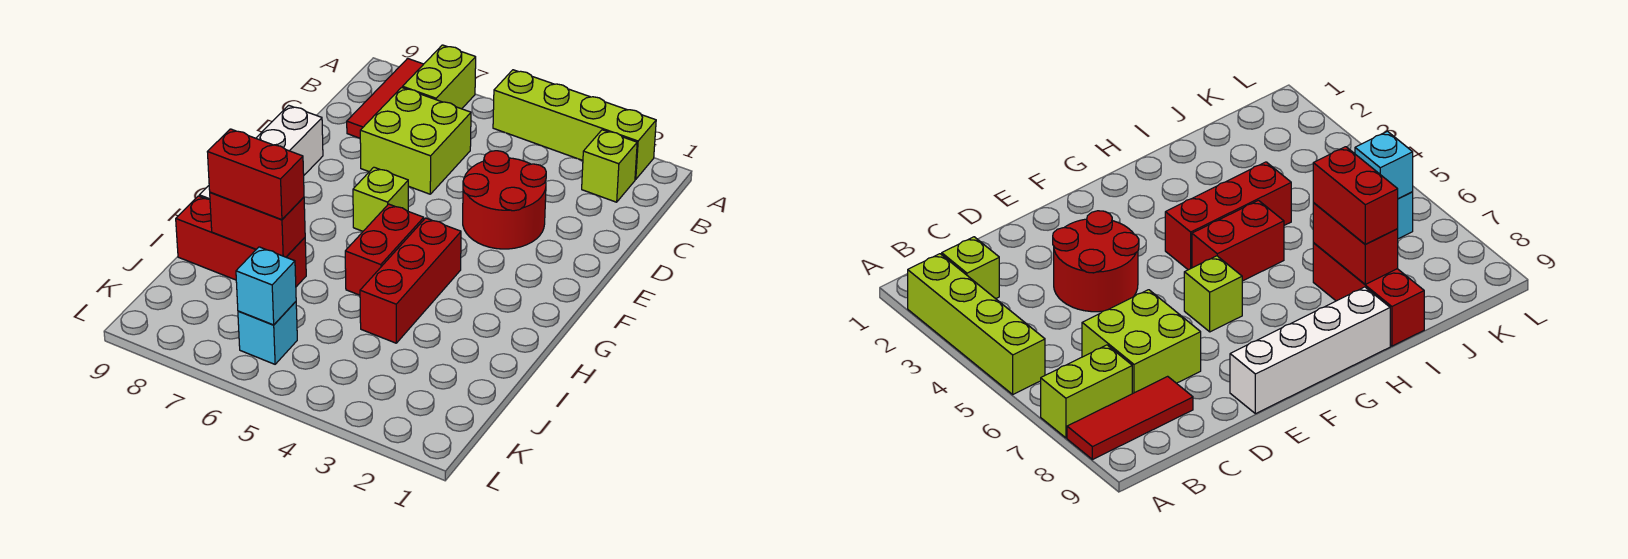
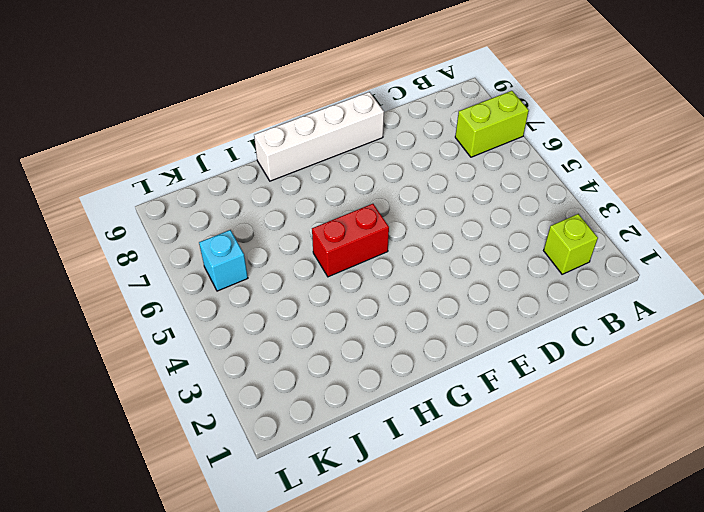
none -> lime brick A2:A5 level 1
none -> red tile A8:C8 level 1
none -> lime brick C6:D7 level 1

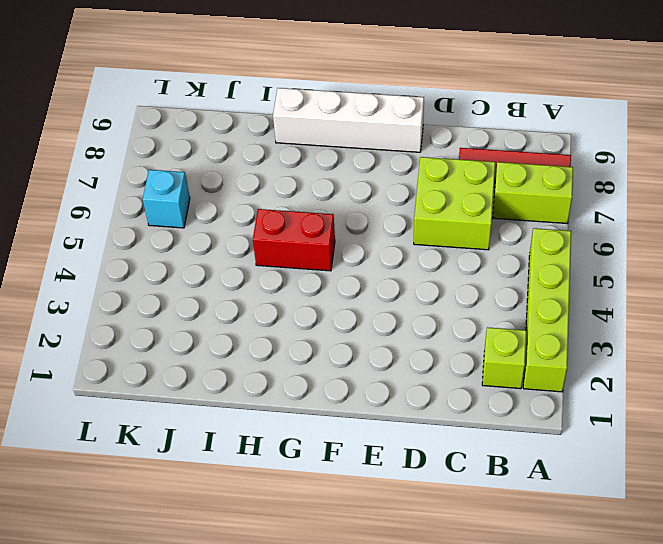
none -> red round brick D3:E4 level 1
none -> lime brick F6 level 1
none -> red brick G4:I4 level 1

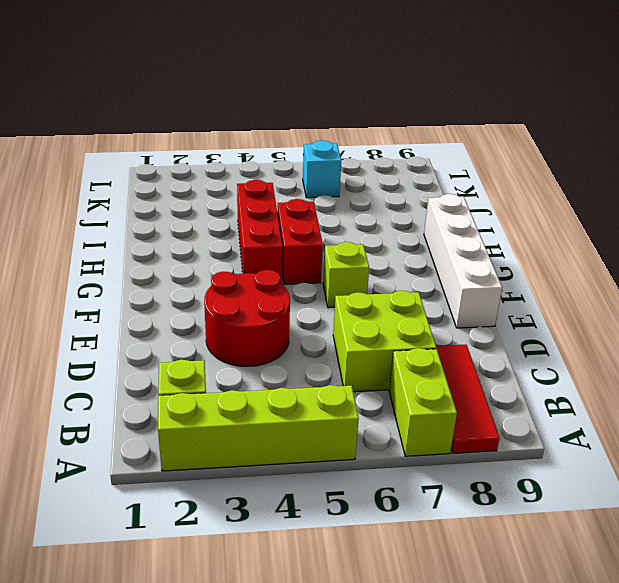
none -> red brick I7:I9 level 1
none -> red brick I7:I8 level 2
none -> cyan brick K6 level 2

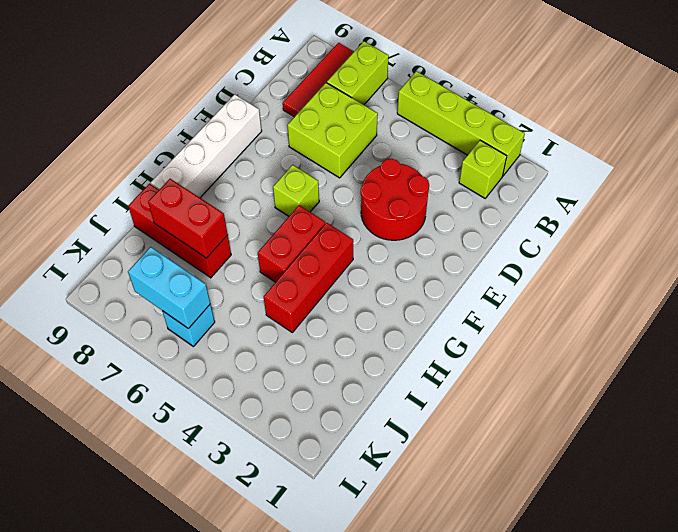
cyan brick K6:K7 level 2 -> cyan brick K6 level 2
none -> red brick I7:I8 level 3

